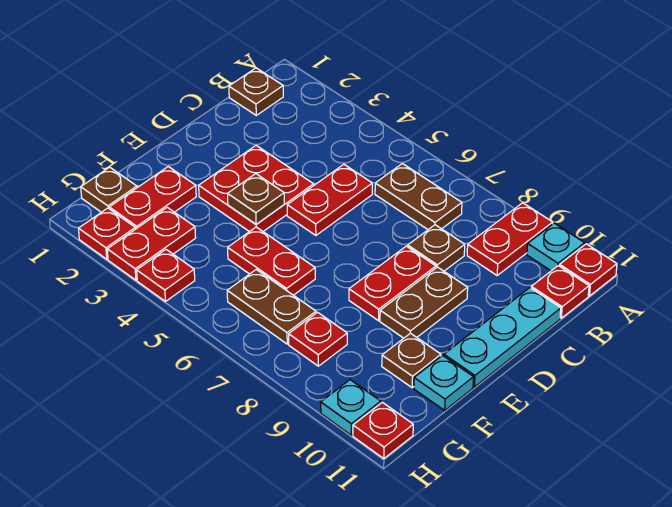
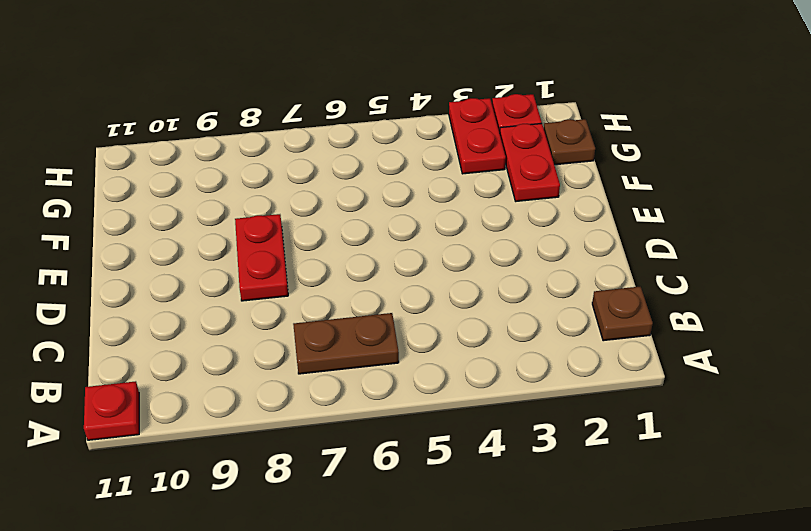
none -> red plate A9:B9 level 1
none -> cyan plate A10 level 1
none -> red plate B11 level 1

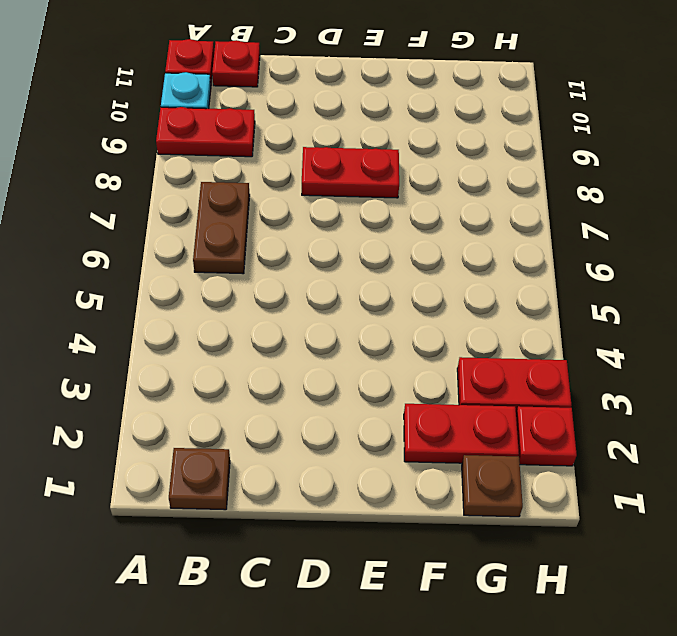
none -> red plate C5:D5 level 1
none -> brown plate C8 level 1
none -> cyan plate C11:E11 level 1

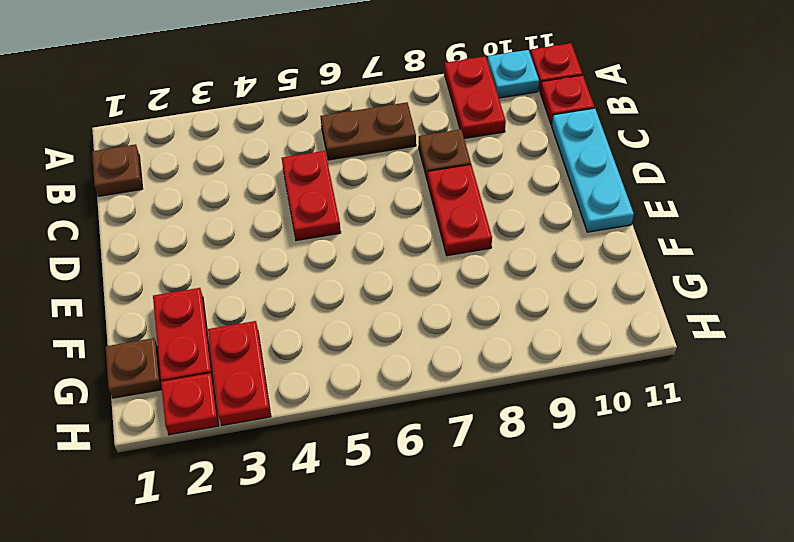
none -> red plate D3:E4 level 1
none -> brown plate D9:E9 level 1
none -> red plate F5:F6 level 1

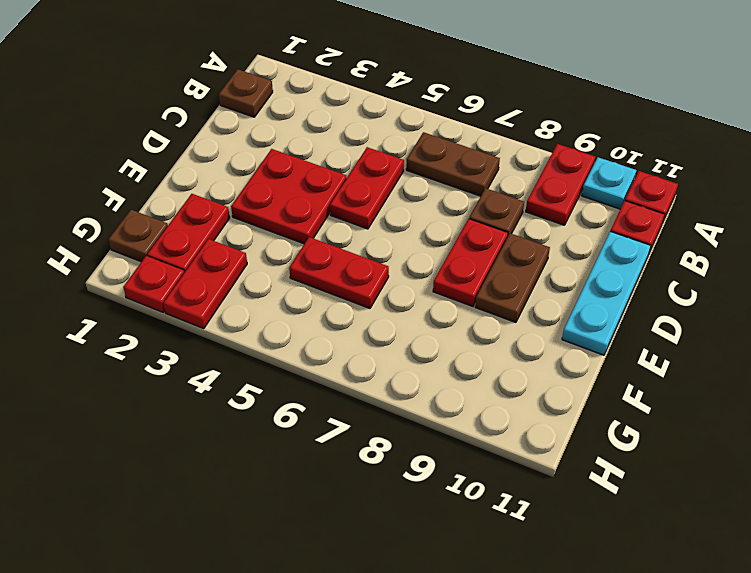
none -> brown plate F10 level 1
none -> cyan plate F11 level 1
none -> brown plate G6:G7 level 1

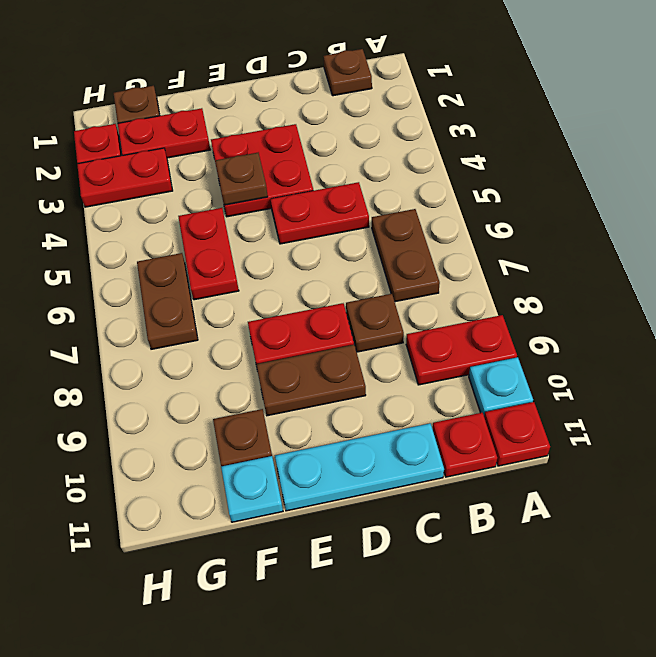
none -> red plate G8 level 1
none -> red plate H4 level 1
none -> cyan plate H10 level 1

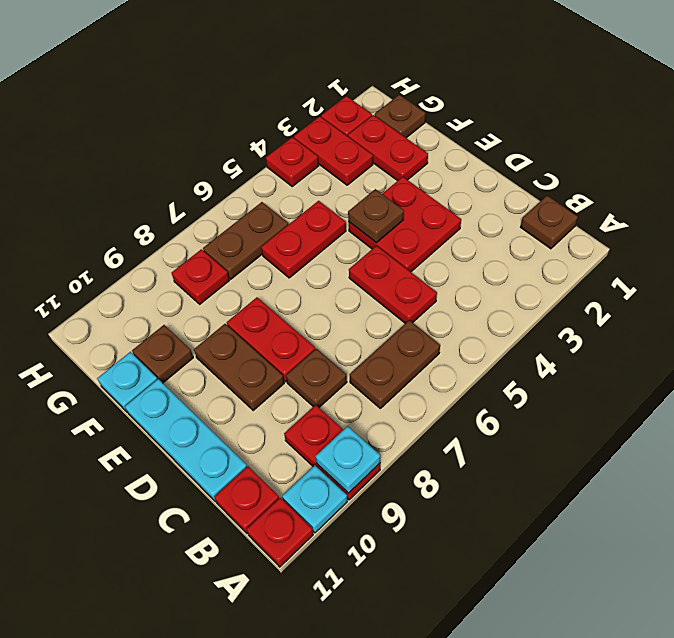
cyan plate A9 level 2 -> cyan plate H10 level 1
none -> red plate H11 level 1

